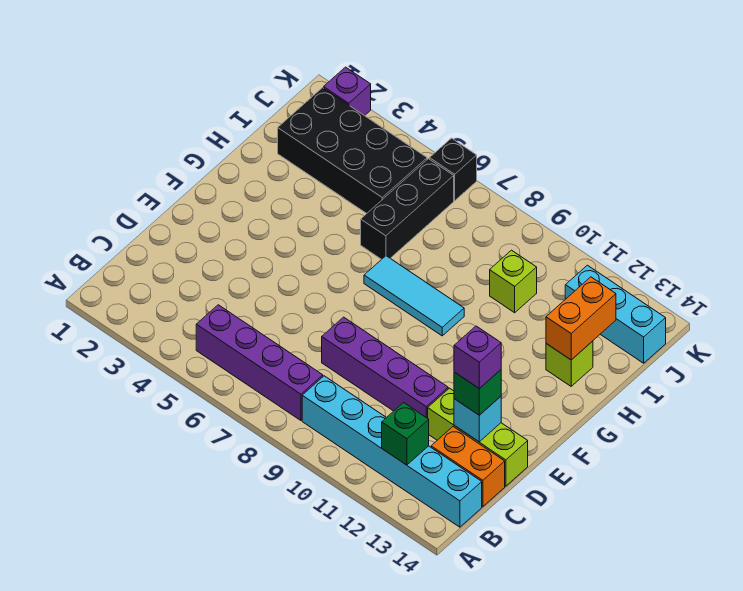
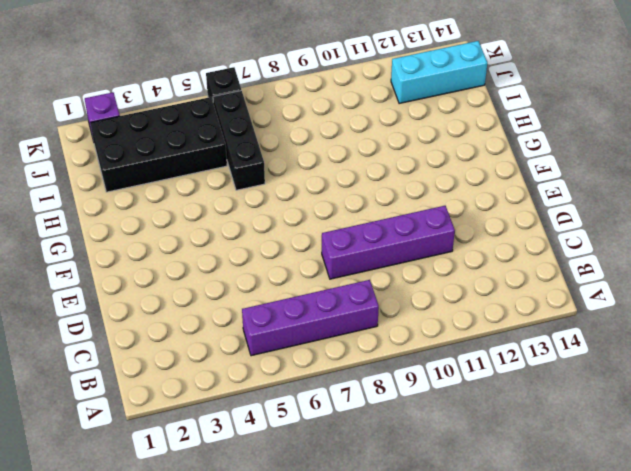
none -> cyan brick B9:B14 level 1
none -> orange brick C13:C14 level 1
none -> lime brick D12:D14 level 1

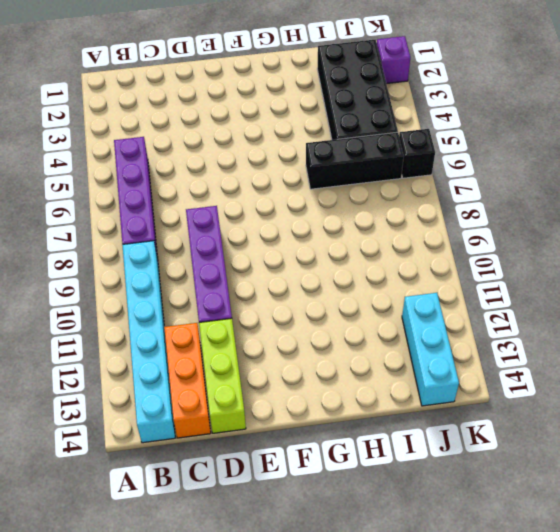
orange brick C12:C14 level 1 -> orange brick C13:C14 level 1
none -> cyan tile G7:G9 level 1
none -> lime brick H13 level 1
none -> lime brick I10 level 1

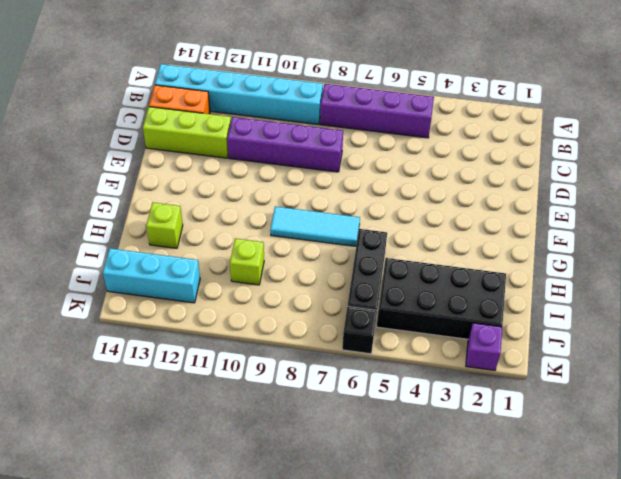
none -> green brick B12 level 2
none -> cyan brick D13 level 2
none -> orange brick H13:I13 level 2

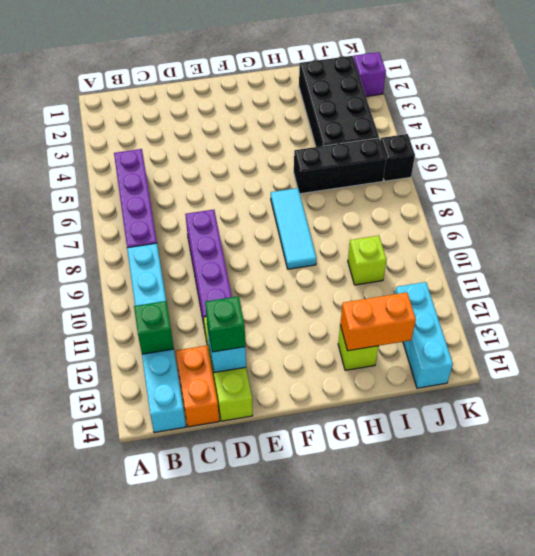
none -> purple brick D13 level 4

